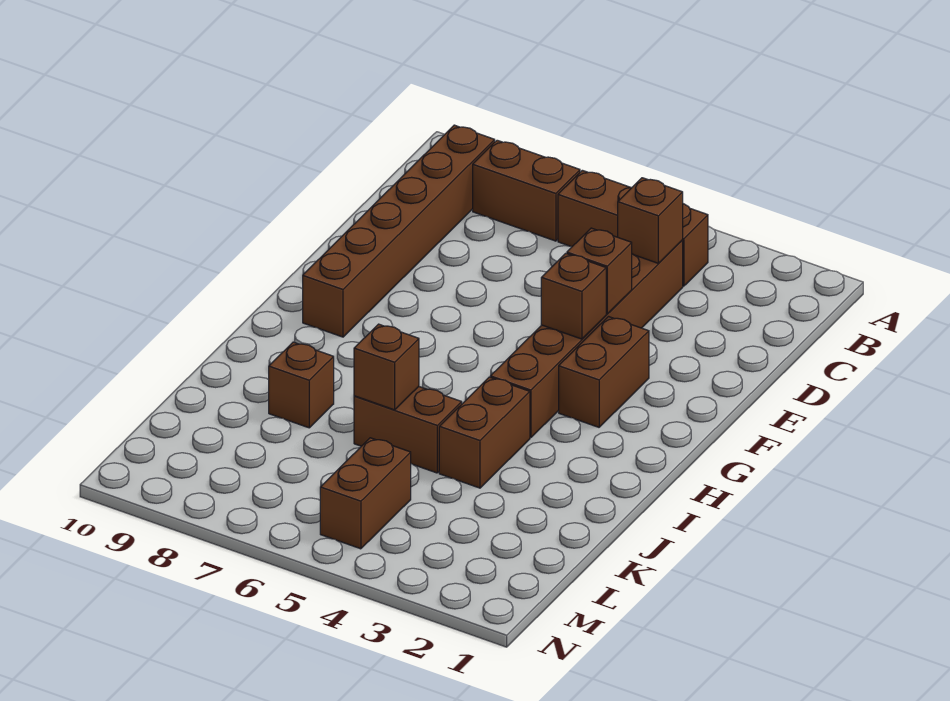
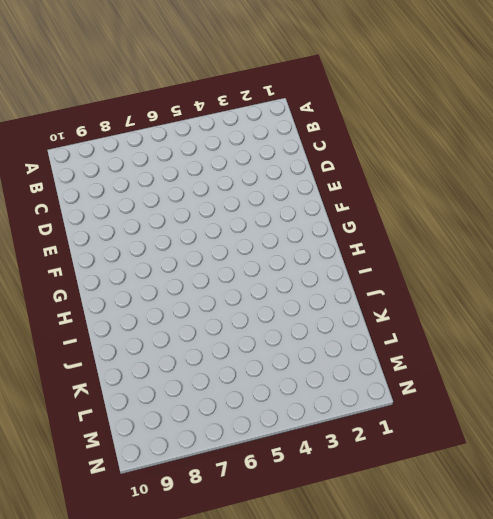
none -> brown brick B4:B6 level 1
none -> brown brick B7:B8 level 1
none -> brown brick B9:G9 level 1

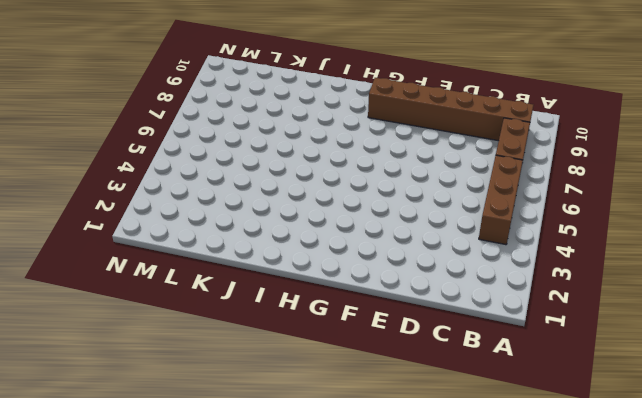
none -> brown brick C4:H4 level 1
none -> brown brick F3:G3 level 1
none -> brown brick I4:J4 level 1

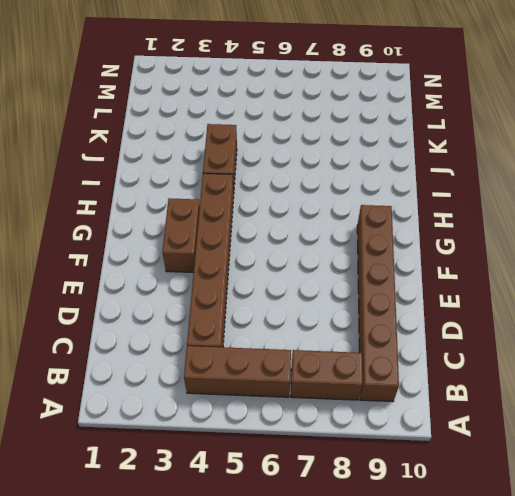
none -> brown brick J5:J6 level 1
none -> brown brick J8 level 1
none -> brown brick L5:M5 level 1

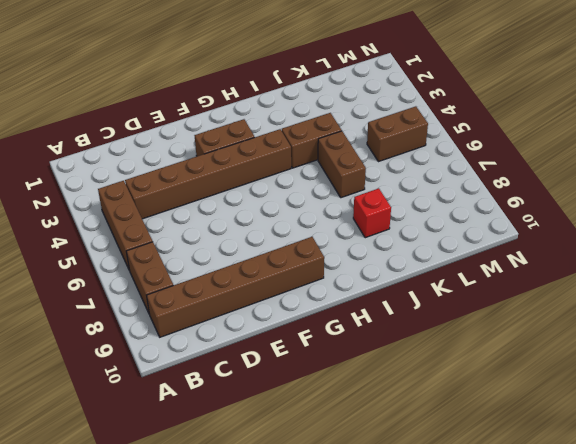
red brick J8 level 1 -> brown brick J8 level 1
none -> brown brick C4 level 2
none -> brown brick E4 level 2
none -> brown brick F4 level 2

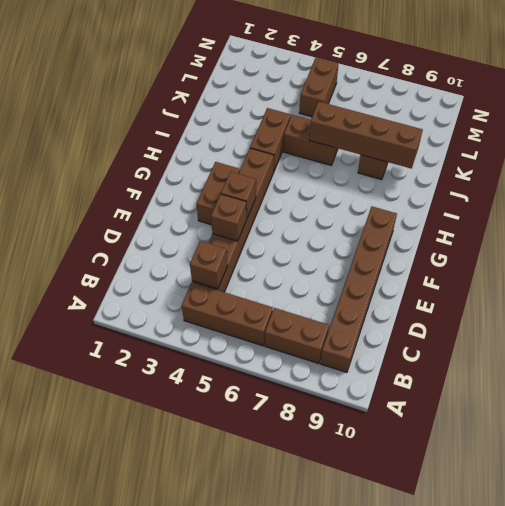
brown brick J6:J9 level 2 -> brown brick J6 level 2

